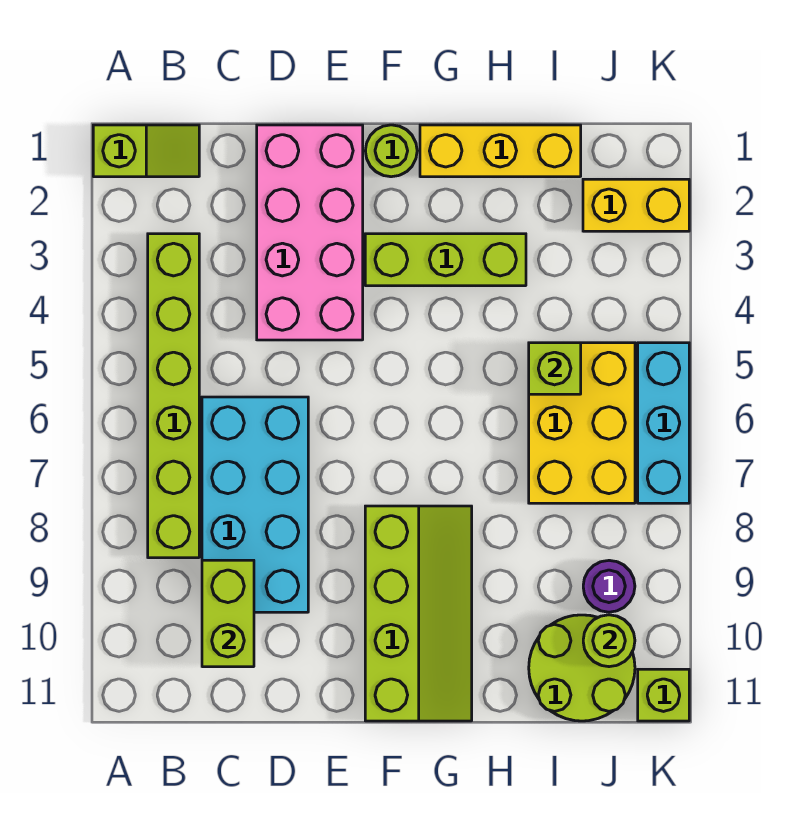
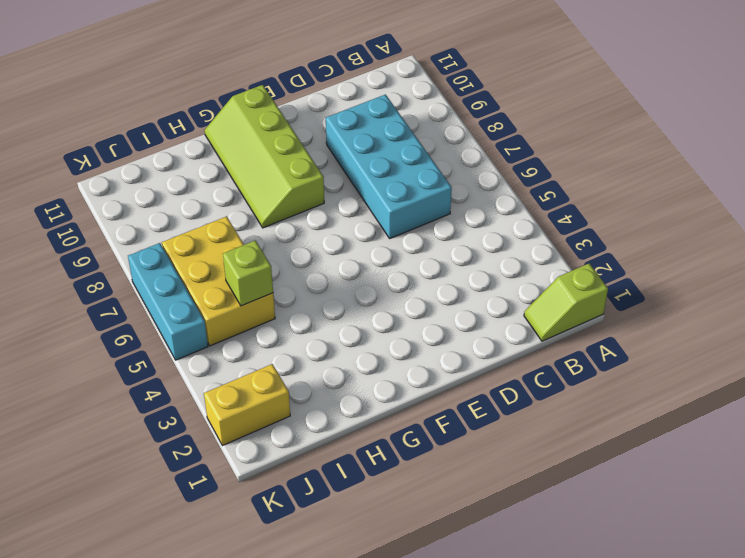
none -> lime brick B3:B8 level 1
none -> pink brick D1:E4 level 1
none -> lime round brick F1 level 1

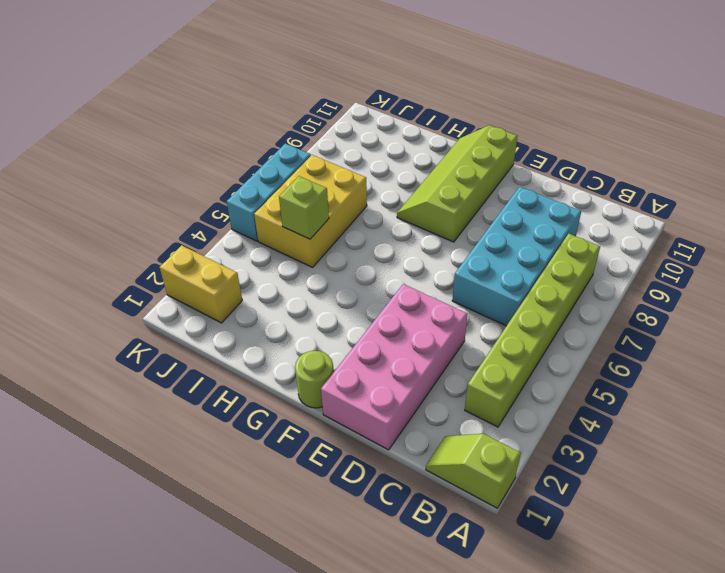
none -> lime brick F3:H3 level 1
none -> yellow brick G1:I1 level 1
none -> lime round brick I10:J11 level 1

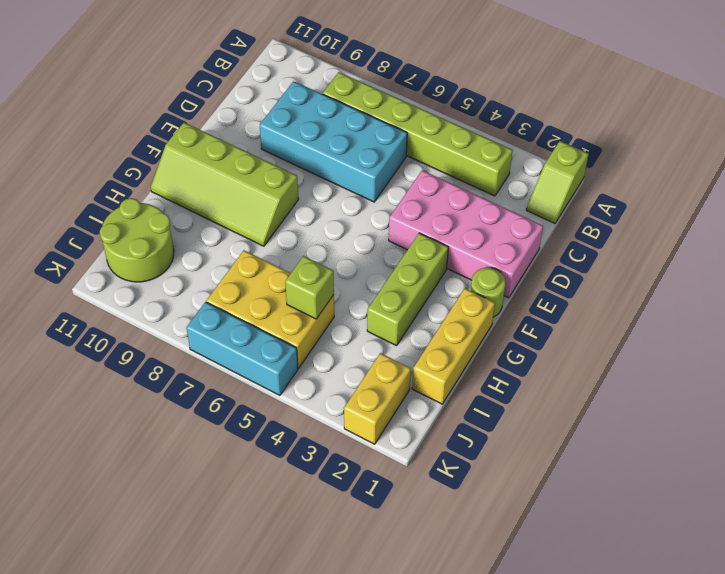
none -> purple round brick J9 level 1
none -> lime brick K11 level 1
none -> lime brick C9:C10 level 2

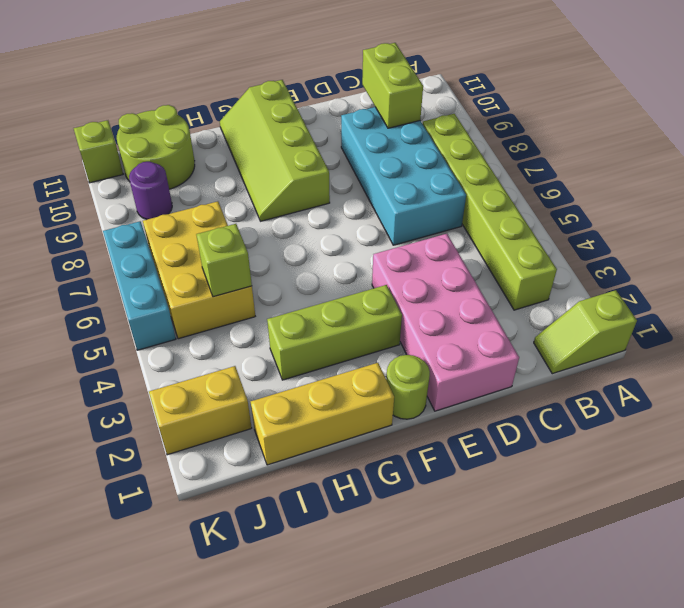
none -> lime round brick J10 level 2

